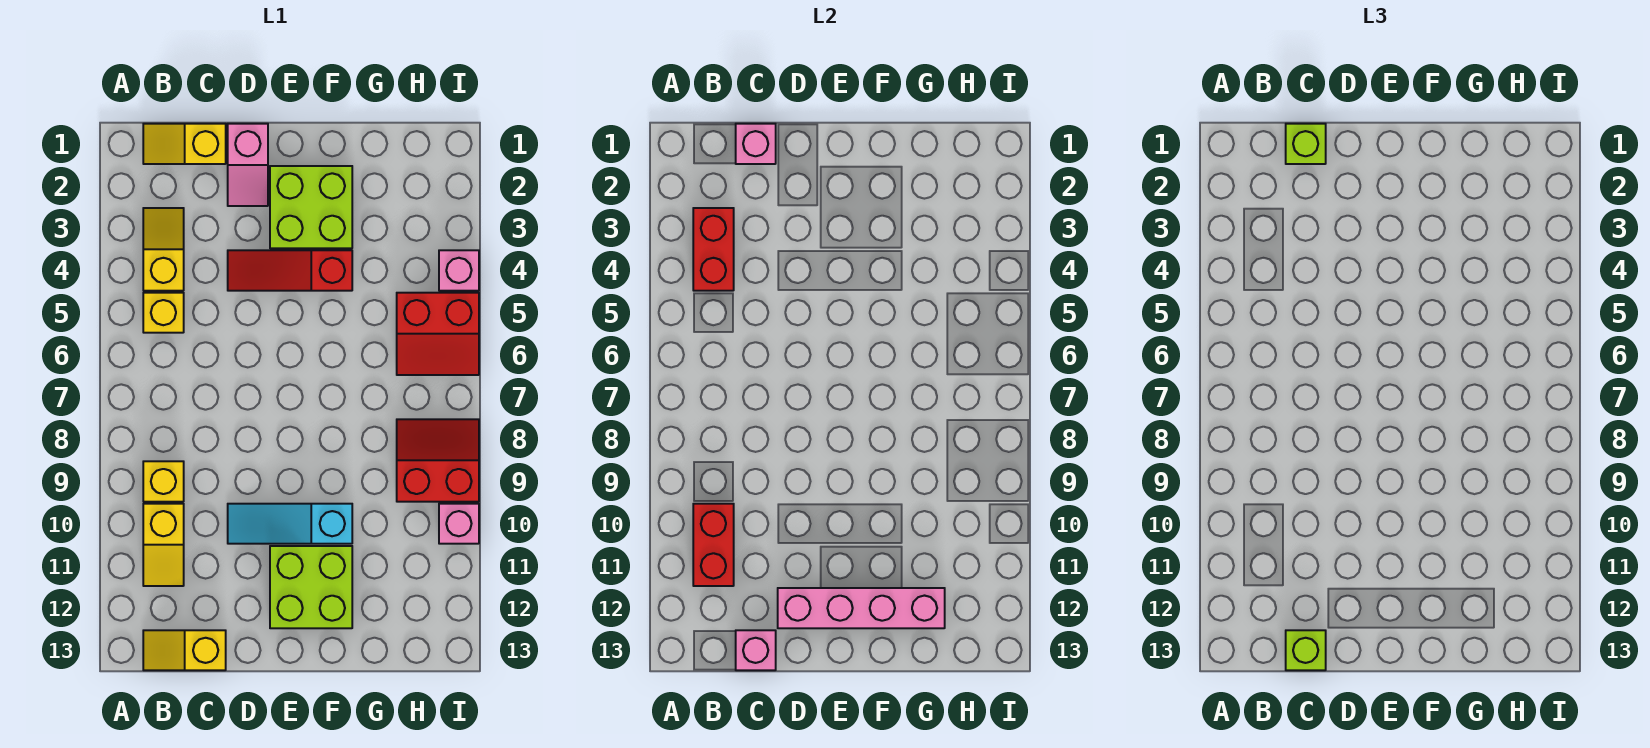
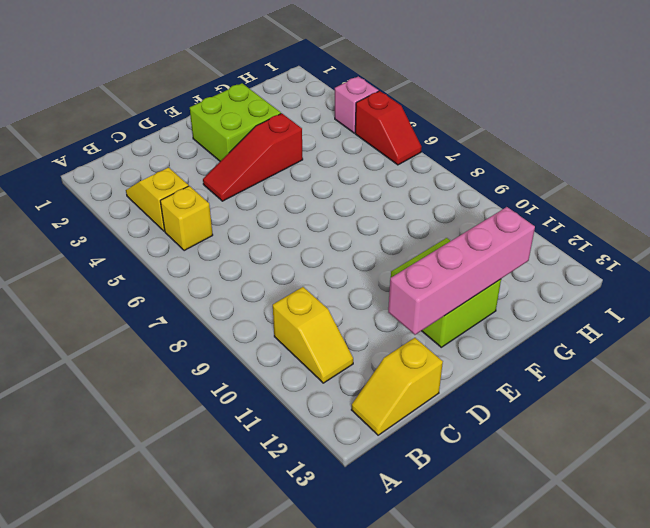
red slope I5:I6 level 1 top 5 -> red slope H5:I6 level 1 top 5
none -> yellow slope B1:C1 level 1 top C
none -> yellow brick B9 level 1
none -> pink slope D1:D2 level 1 top 1

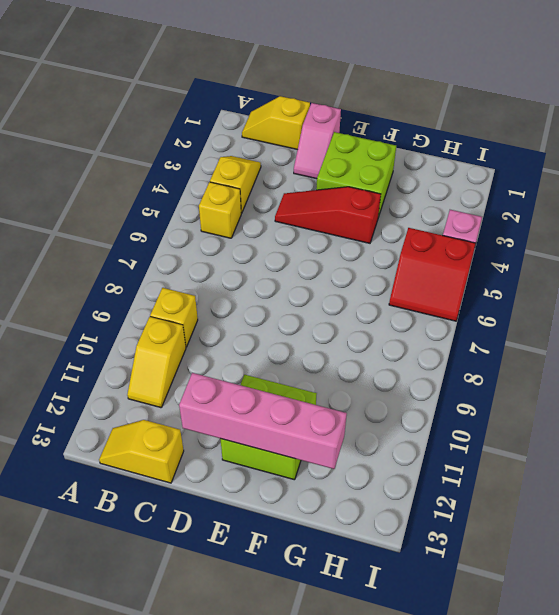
none -> cyan slope D10:F10 level 1 top F
none -> red slope H8:I9 level 1 top 9
none -> pink brick I10 level 1

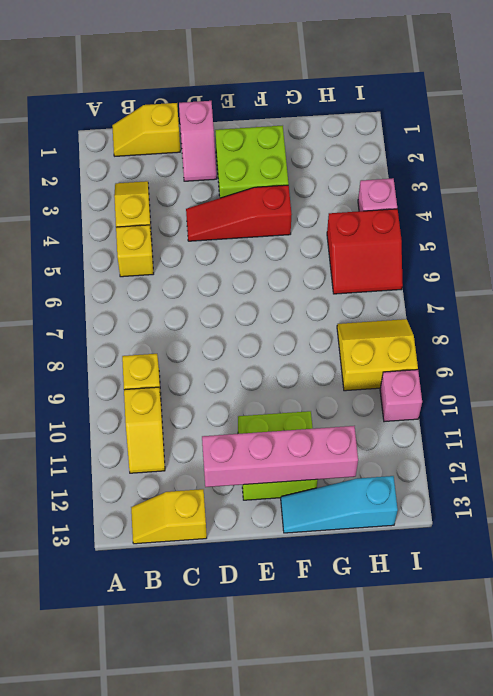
cyan slope F13:H13 level 1 top H -> cyan slope D10:F10 level 1 top F
yellow slope H8:I9 level 1 top 9 -> red slope H8:I9 level 1 top 9
none -> red brick B3:B4 level 2
none -> red brick B10:B11 level 2
none -> pink brick C1 level 2

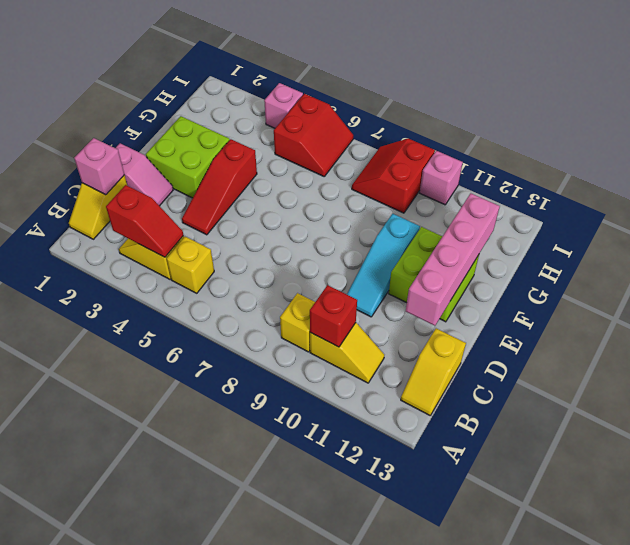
red slope B3:B4 level 2 top 3 -> red brick B3:B4 level 2
red brick B10 level 2 -> red brick B10:B11 level 2
none -> pink brick C13 level 2
none -> lime brick C1 level 3
none -> lime brick C13 level 3

